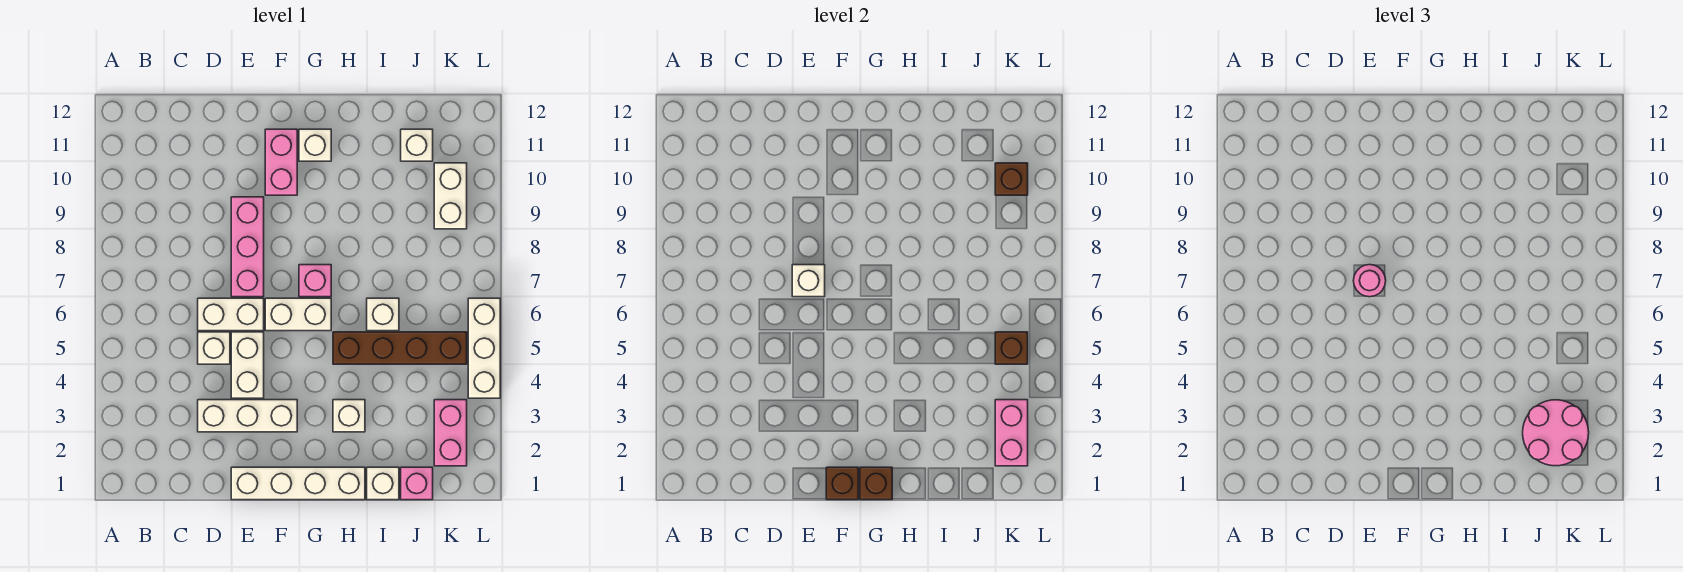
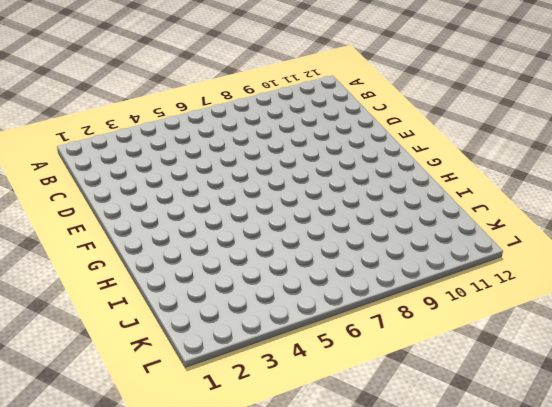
none -> white brick D3:F3 level 1
none -> white brick D5 level 1
none -> white brick D6:E6 level 1

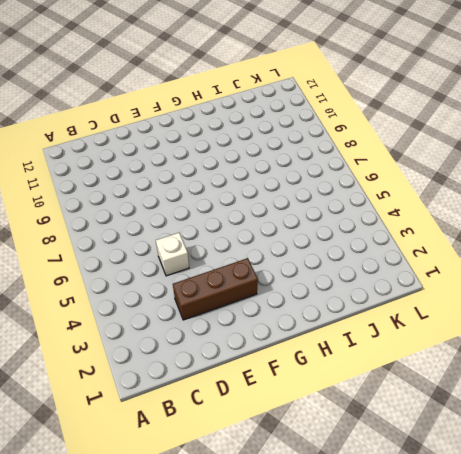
brown brick D3:F3 level 1 -> white brick D3:F3 level 1
none -> white brick D6:E6 level 1
none -> white brick E1:H1 level 1
none -> white brick E4:E5 level 1

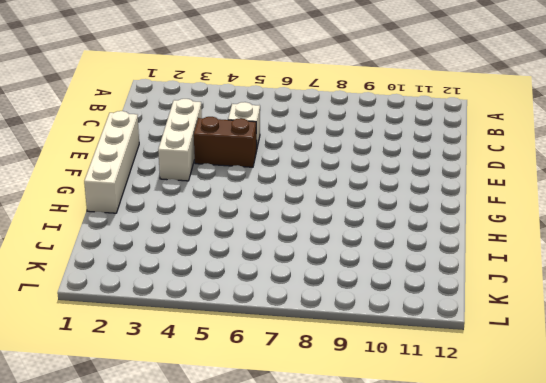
brown brick E4:E5 level 1 -> white brick E4:E5 level 1
none -> white brick D6:E6 level 1
none -> pink brick E7:E9 level 1
none -> white brick F6:G6 level 1

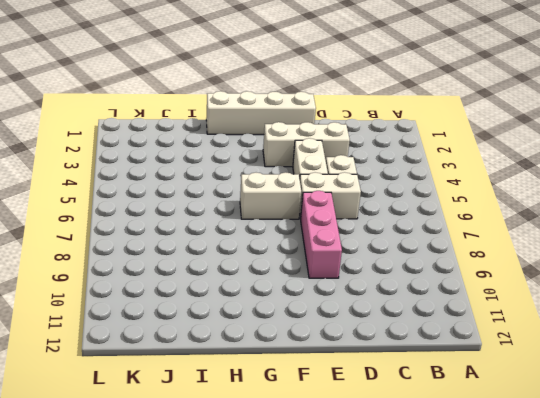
none -> pink brick F10:F11 level 1
none -> pink brick G7 level 1
none -> white brick G11 level 1

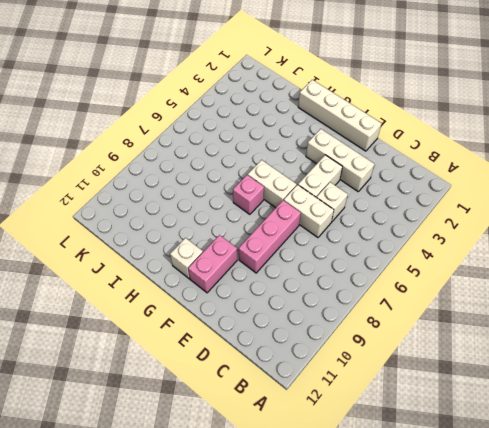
none -> white brick H3 level 1
none -> brown brick H5:K5 level 1
none -> white brick I1 level 1

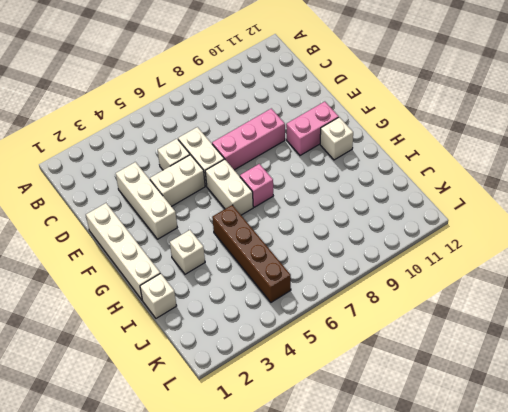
none -> white brick I6 level 1
none -> pink brick J1 level 1
none -> white brick J11 level 1

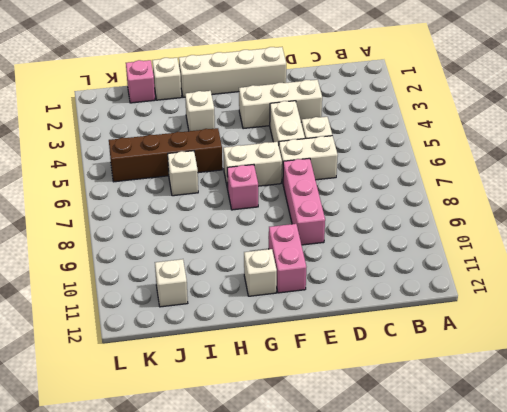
none -> pink brick K2:K3 level 1
none -> white brick K9:K10 level 1
none -> white brick L4:L6 level 1

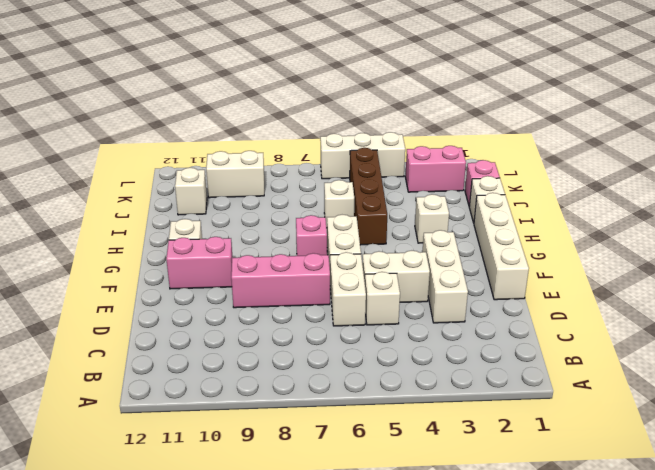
none -> white brick E7 level 2
none -> brown brick F1 level 2
none -> brown brick G1 level 2

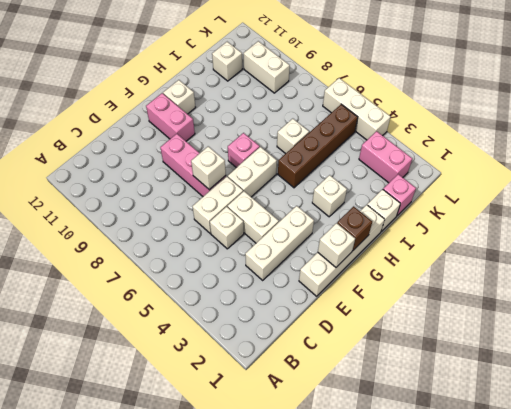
white brick F1 level 2 -> brown brick F1 level 2
none -> pink brick K2:K3 level 2
none -> brown brick K5 level 2
none -> brown brick K10 level 2

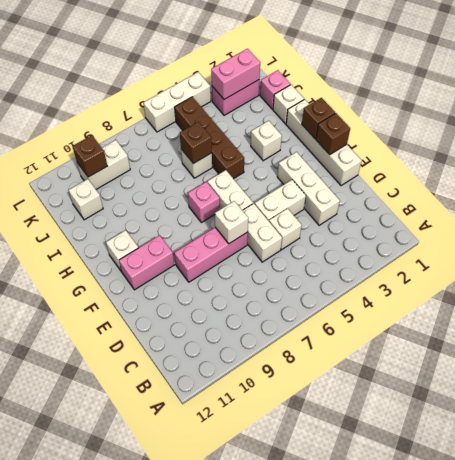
brown brick I6 level 2 -> brown brick K5 level 2
none -> pink round brick E7 level 3
none -> pink round brick J2:K3 level 3

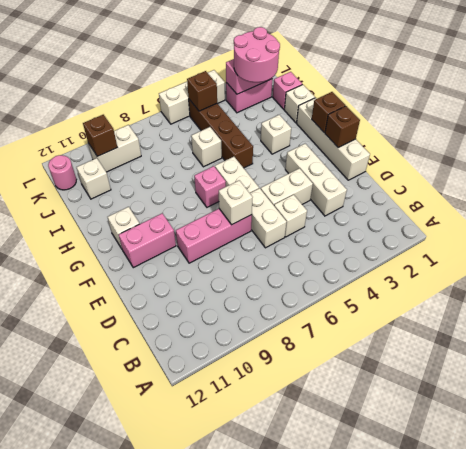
pink round brick K12 level 1 -> pink round brick E7 level 3

